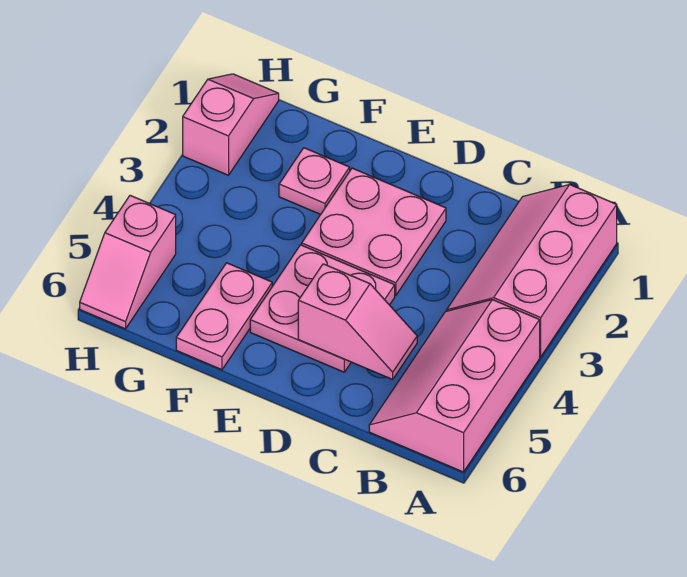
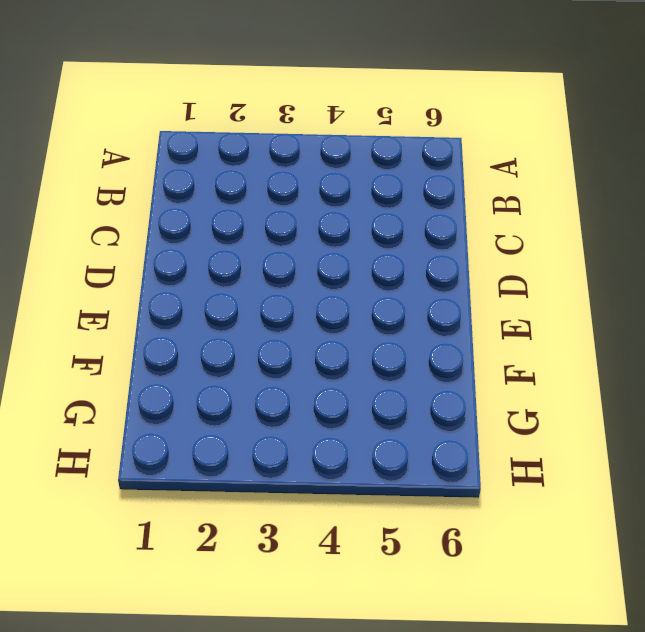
none -> pink slope A1:B3 level 1 top A
none -> pink slope A4:B6 level 1 top A

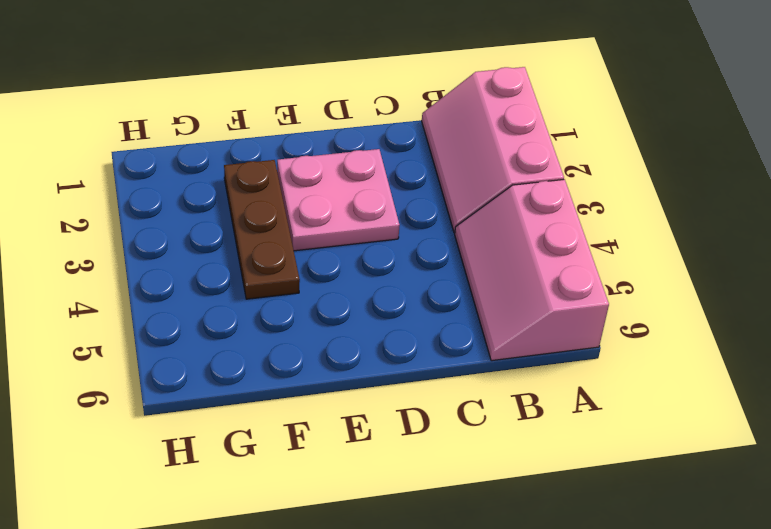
brown plate F2:F4 level 1 -> pink plate F2 level 1
none -> pink plate D4:E5 level 1
none -> pink plate F5:F6 level 1

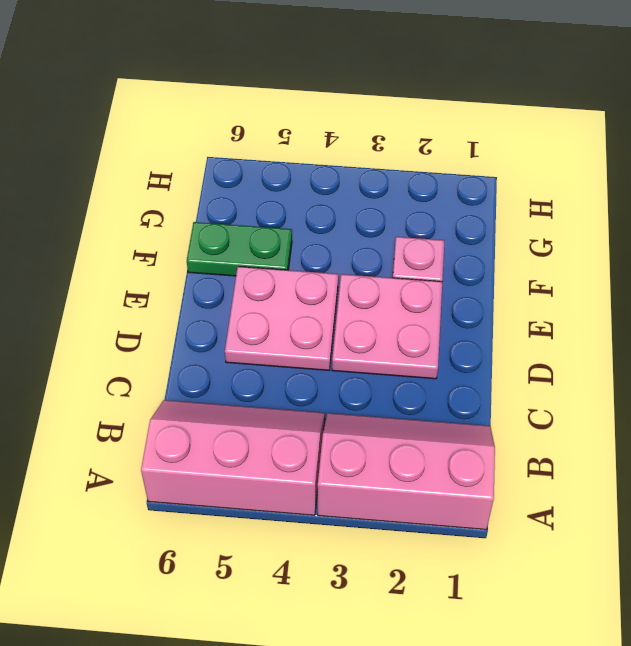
green plate F5:F6 level 1 -> pink plate F5:F6 level 1
none -> pink slope H1:H2 level 1 top 2
none -> pink slope H5:H6 level 1 top 5

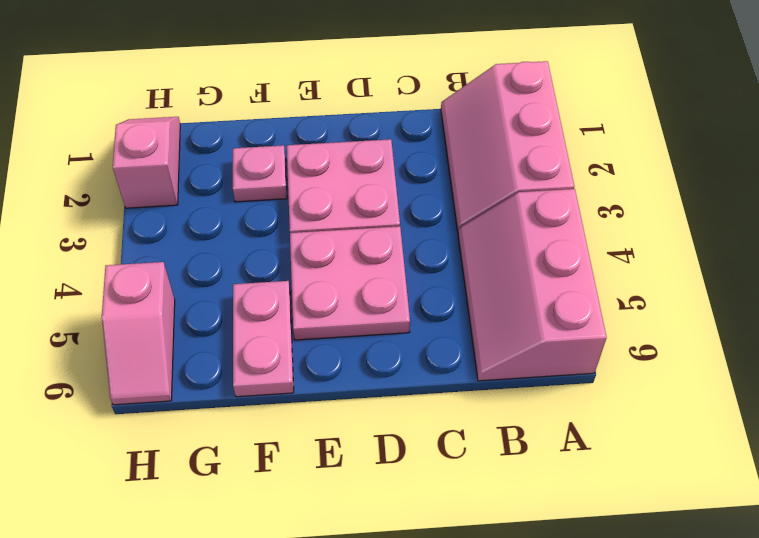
none -> pink slope C5:D5 level 2 top D

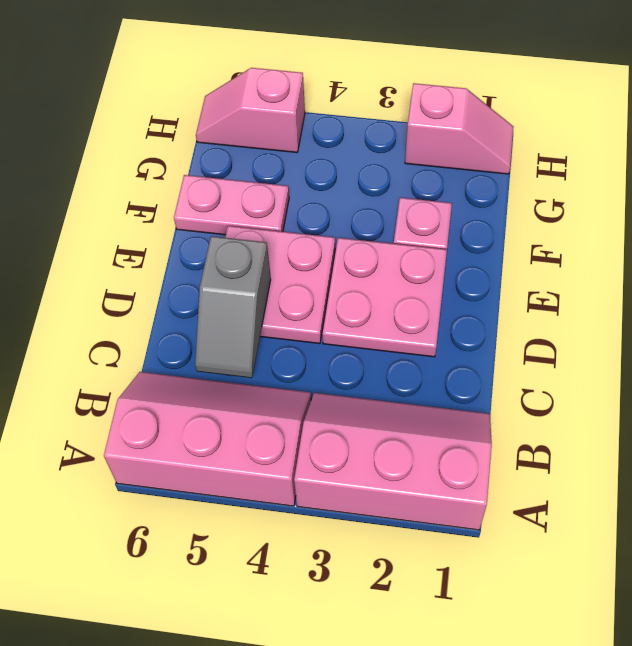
grey slope C5:D5 level 2 top D -> pink slope C5:D5 level 2 top D

